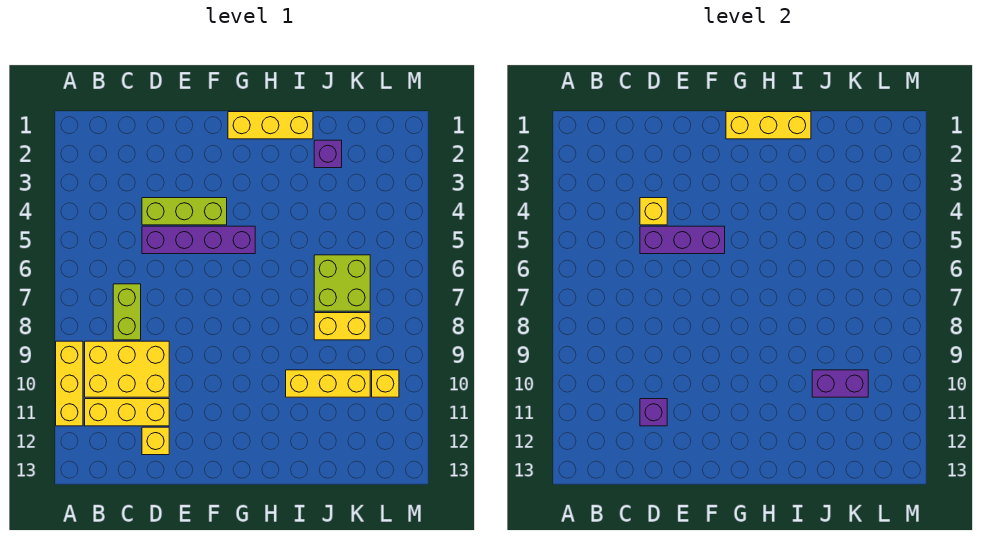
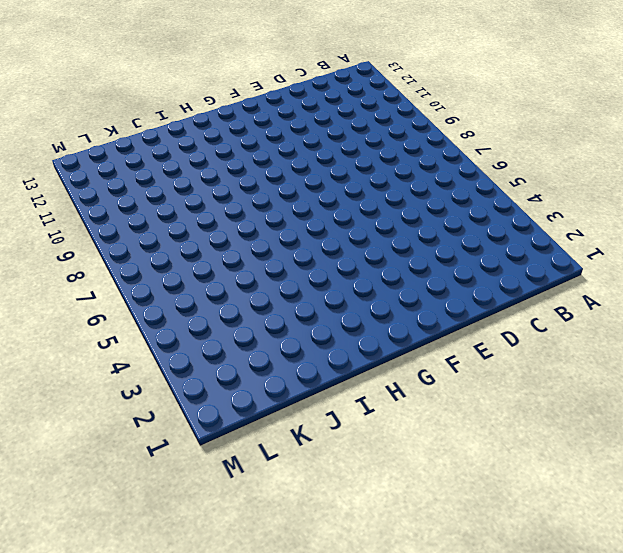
none -> yellow brick A9:A11 level 1
none -> yellow brick B9:D10 level 1
none -> yellow brick B11:D11 level 1

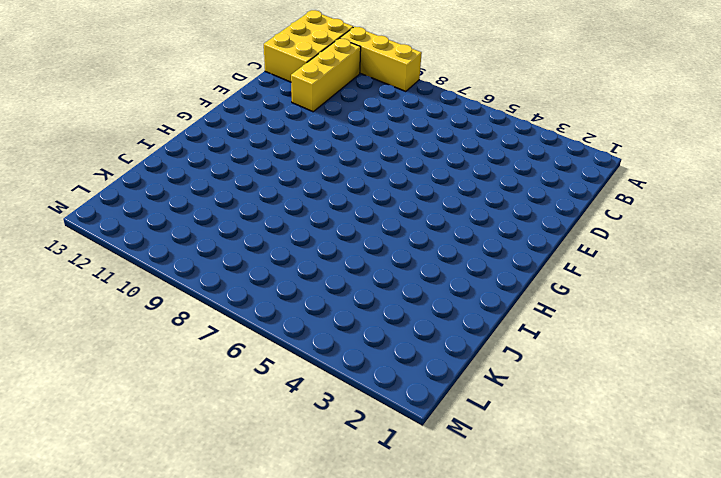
yellow brick A12:C13 level 1 -> yellow brick B9:D10 level 1
none -> lime brick C7:C8 level 1
none -> lime brick D4:F4 level 1
none -> purple brick D5:G5 level 1

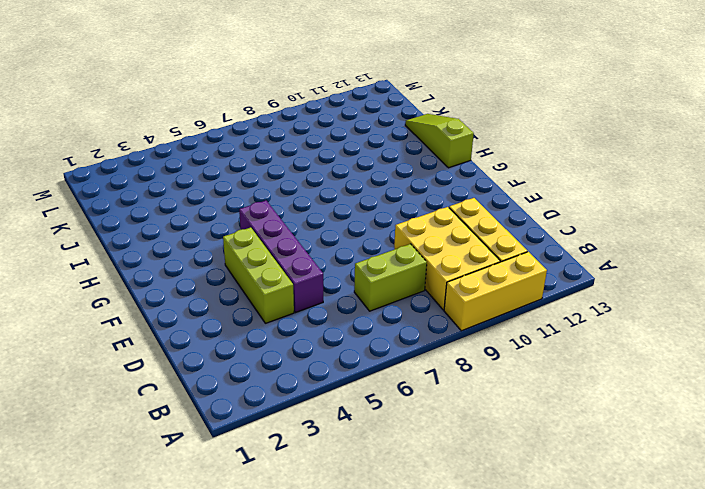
lime slope H13:J13 level 1 top H -> none
none -> yellow brick D12 level 1
none -> yellow brick G1:I1 level 1
none -> yellow brick I10:K10 level 1

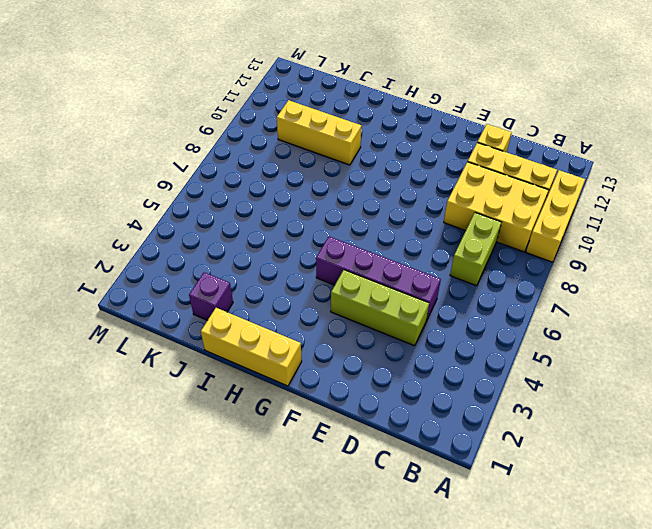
none -> lime brick J6:K7 level 1
none -> yellow brick J8:K8 level 1
none -> yellow brick L10 level 1

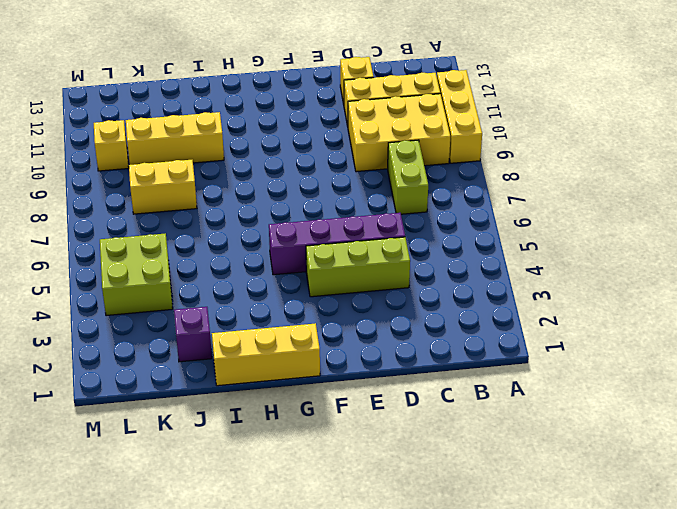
lime brick K4:L5 level 1 -> lime brick J6:K7 level 1
none -> yellow brick D4 level 2
none -> purple brick D5:F5 level 2
none -> purple brick D11 level 2

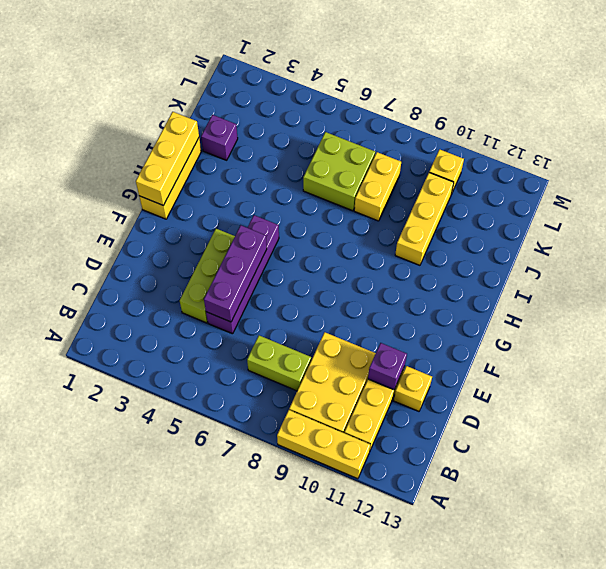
none -> yellow brick D4 level 2
none -> purple brick J10:K10 level 2

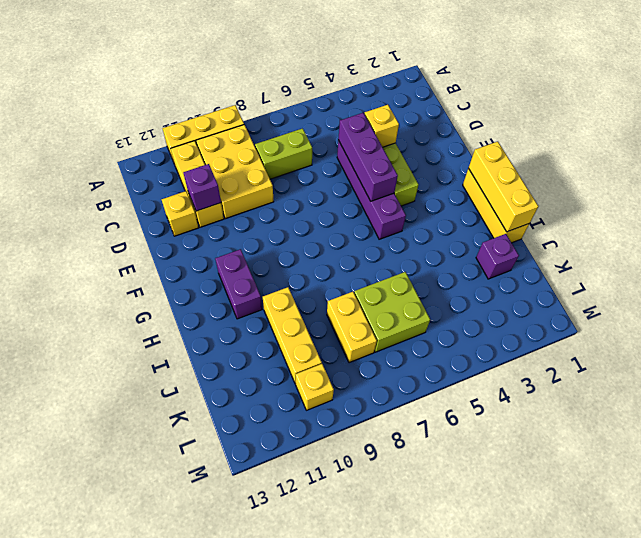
purple brick G11:H11 level 1 -> purple brick J10:K10 level 2

